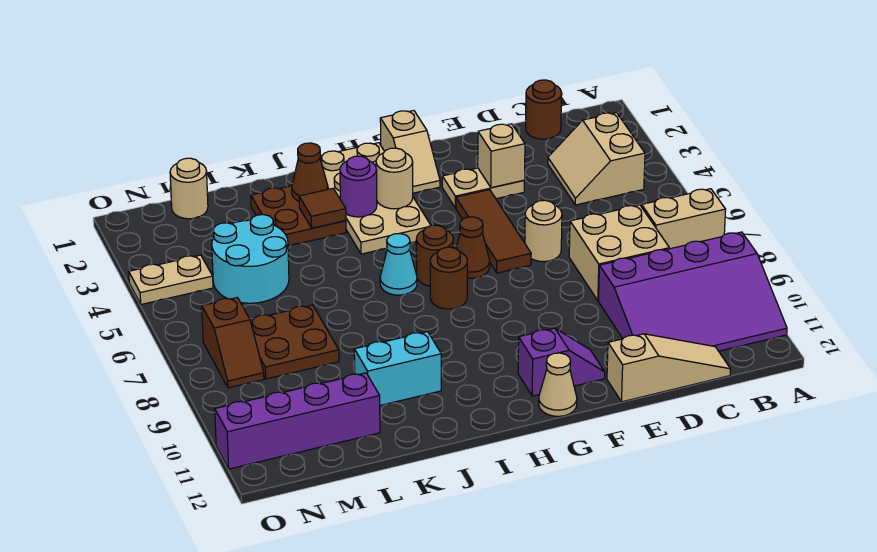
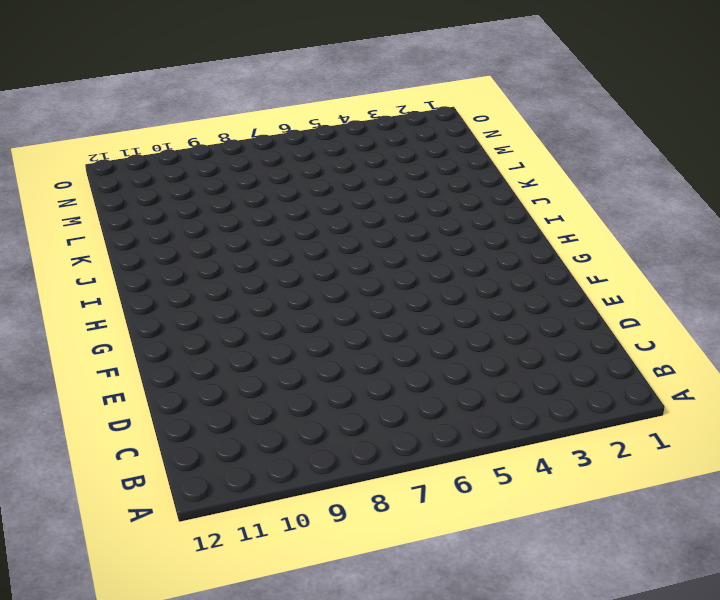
none -> tan brick A7:B7 level 1
none -> purple slope A9:D11 level 1 top 9
none -> tan slope B3:C4 level 1 top B
none -> brown round brick C1 level 1

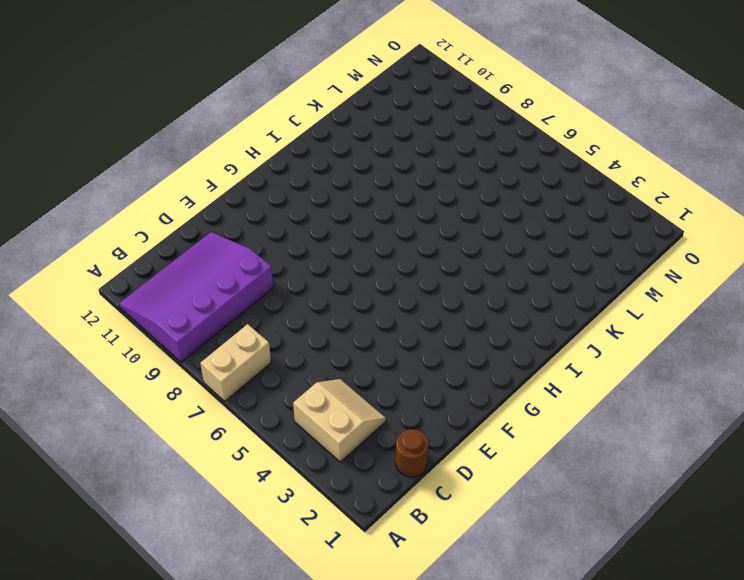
none -> tan brick C7:D8 level 1
none -> tan slope C12:E12 level 1 top E
none -> tan plate E3:F3 level 1
none -> tan round brick E6 level 1

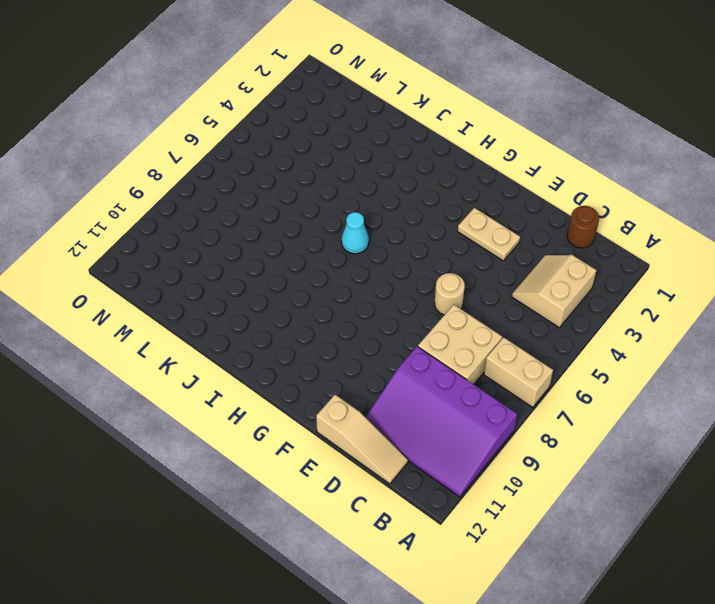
none -> brown tile F4:F6 level 1
none -> purple slope F11:G11 level 1 top G
none -> tan slope G1:G2 level 1 top 1
none -> brown cone G6 level 1

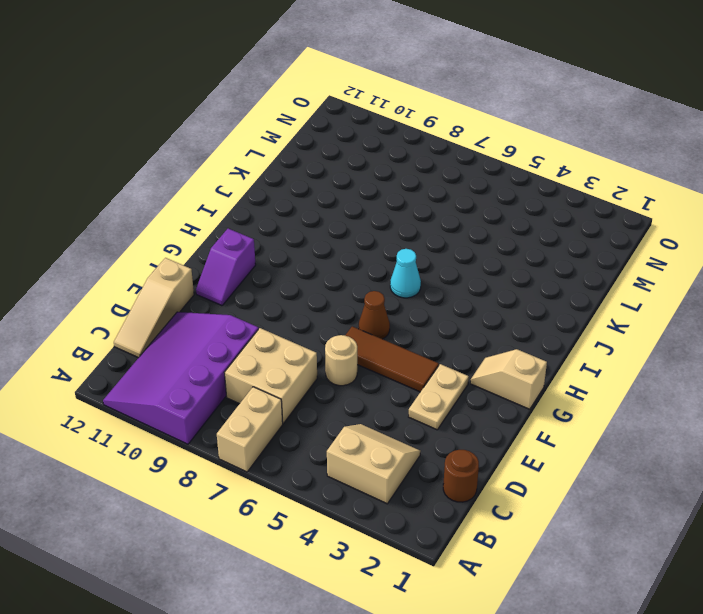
none -> tan cone G12 level 1
none -> tan plate H1:I4 level 1
none -> brown round brick H6 level 1
none -> brown round brick H7 level 1

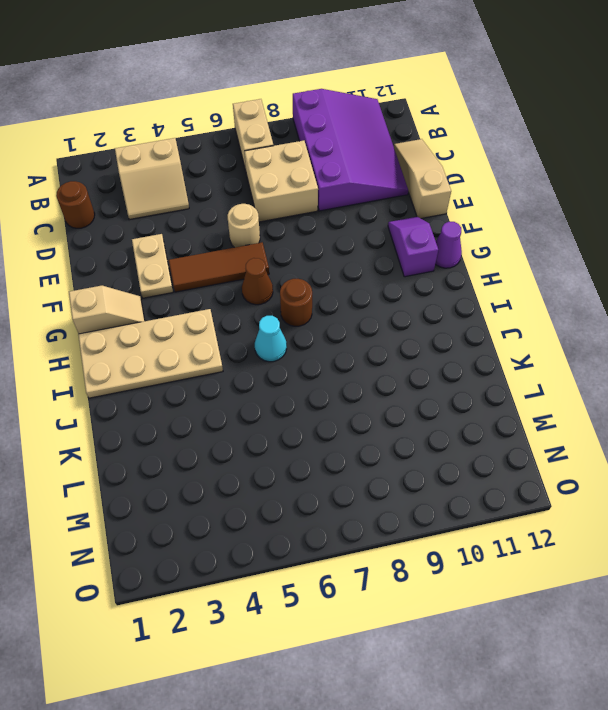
purple cone G12 level 1 -> tan cone G12 level 1
none -> brown round brick H6 level 1
none -> brown plate J2:K3 level 1
none -> cyan brick J10:K10 level 1
none -> cyan round brick L4:M5 level 1

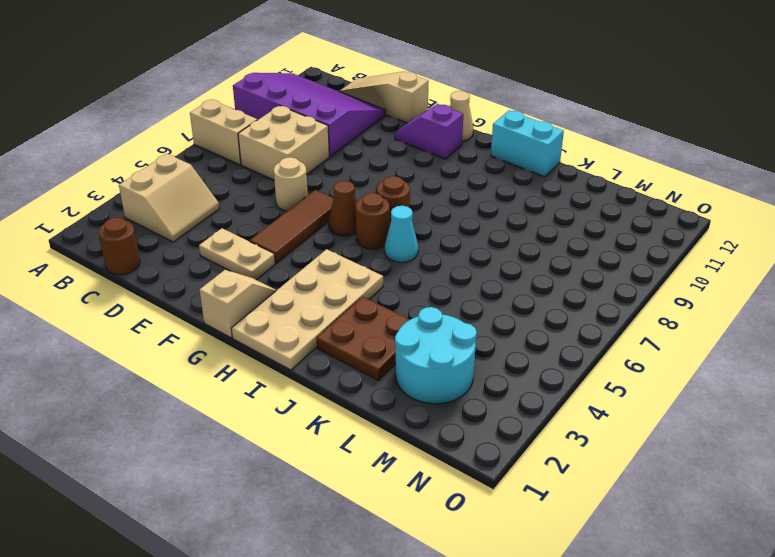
cyan brick I12:J12 level 1 -> cyan brick J10:K10 level 1
cyan round brick L2:M3 level 1 -> cyan round brick L4:M5 level 1
none -> brown plate L7:M8 level 1
none -> purple brick L11:O11 level 1
none -> tan round brick M1 level 1
none -> tan plate N4:O4 level 1

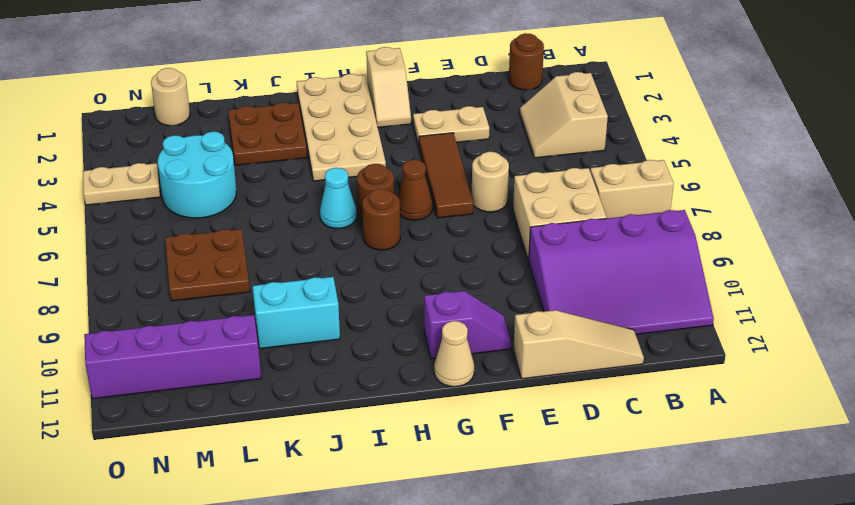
none -> brown slope N7:N8 level 1 top 7
none -> tan brick E3 level 2
none -> tan round brick H3 level 2
none -> purple round brick I3 level 2

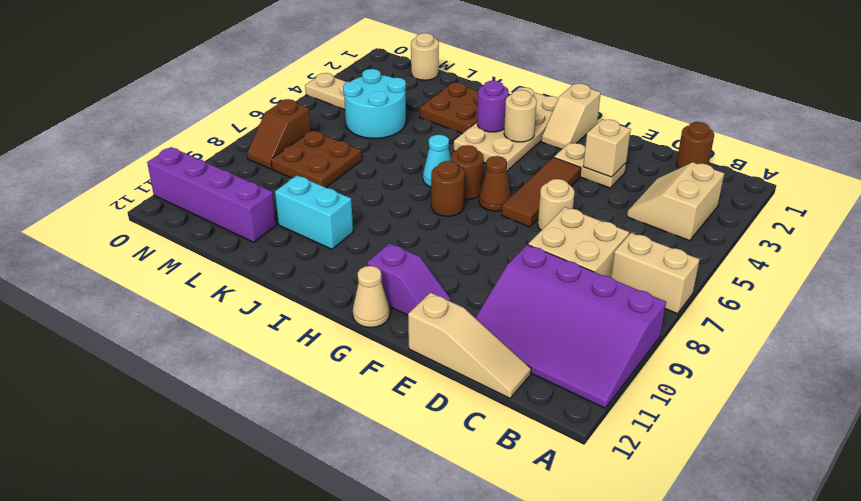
none -> brown cone J2 level 2
none -> brown tile J3 level 2

